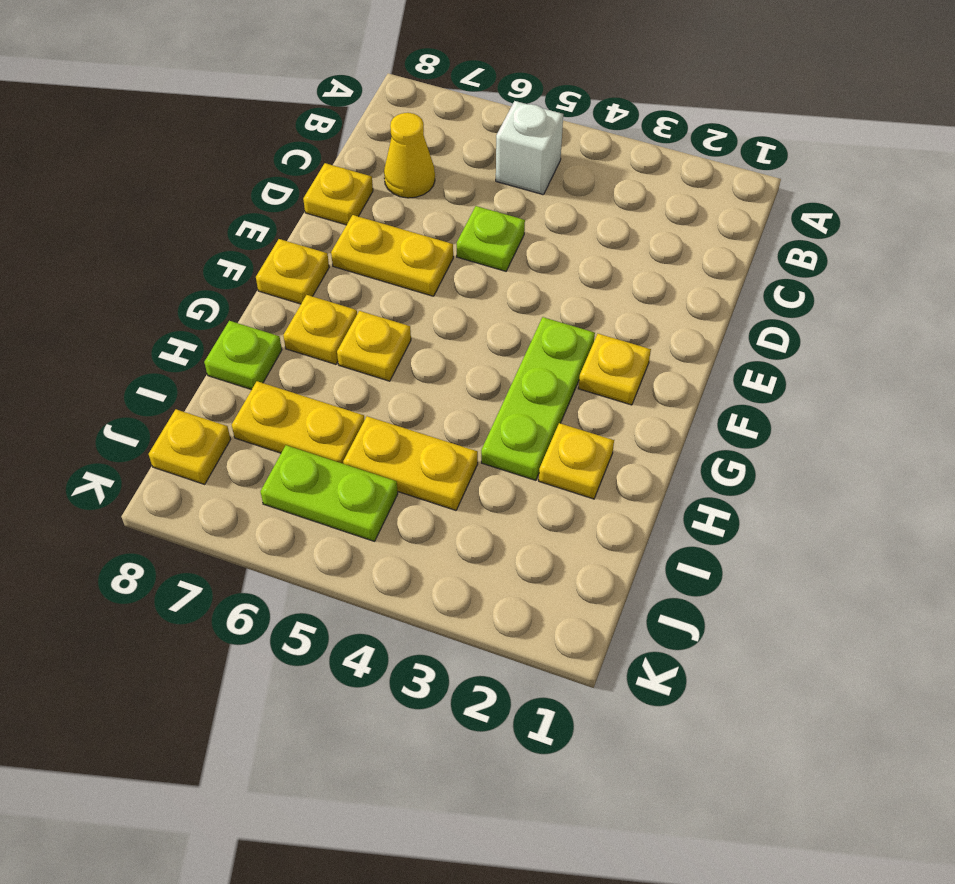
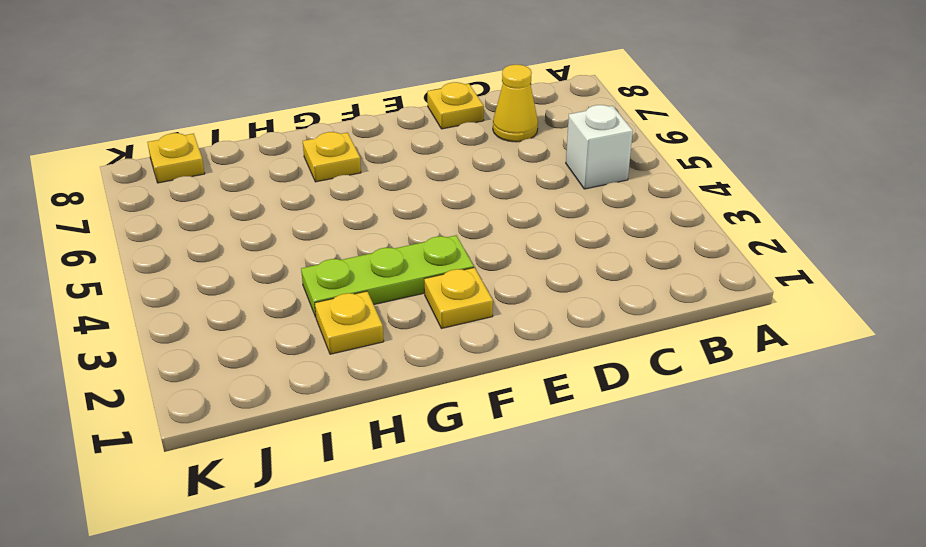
none -> lime plate D5 level 1
none -> yellow plate E6:E7 level 1
none -> yellow plate F8 level 1

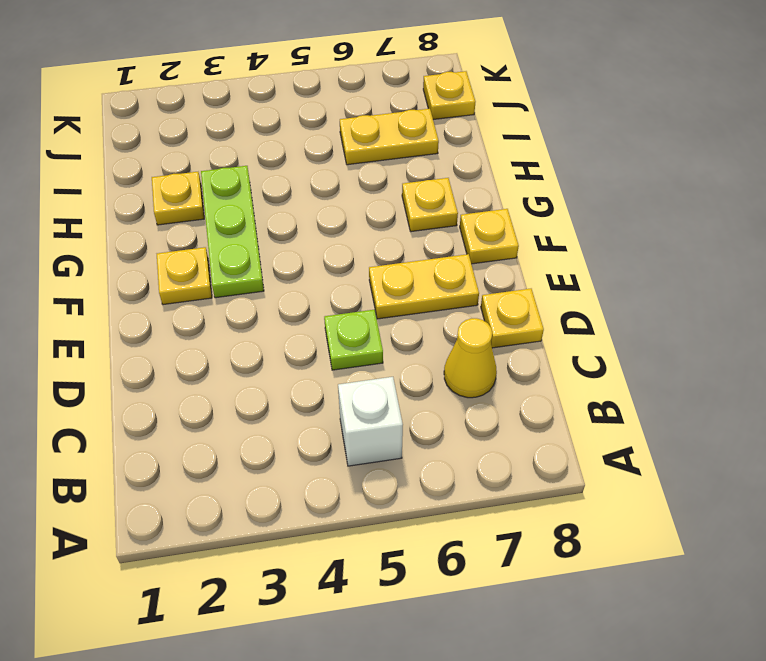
none -> yellow plate G6 level 1
none -> lime plate H8 level 1
none -> yellow plate I4:I5 level 1

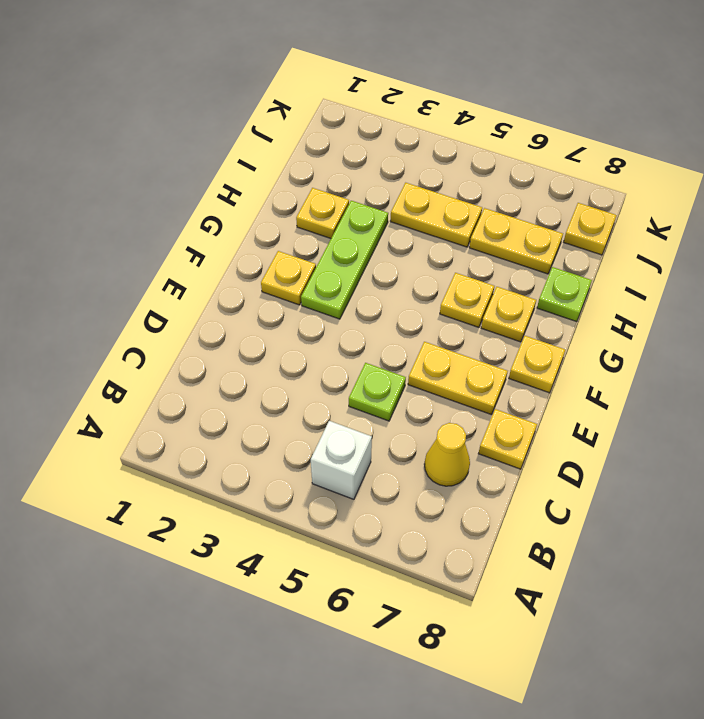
none -> lime plate J5:J6 level 1

